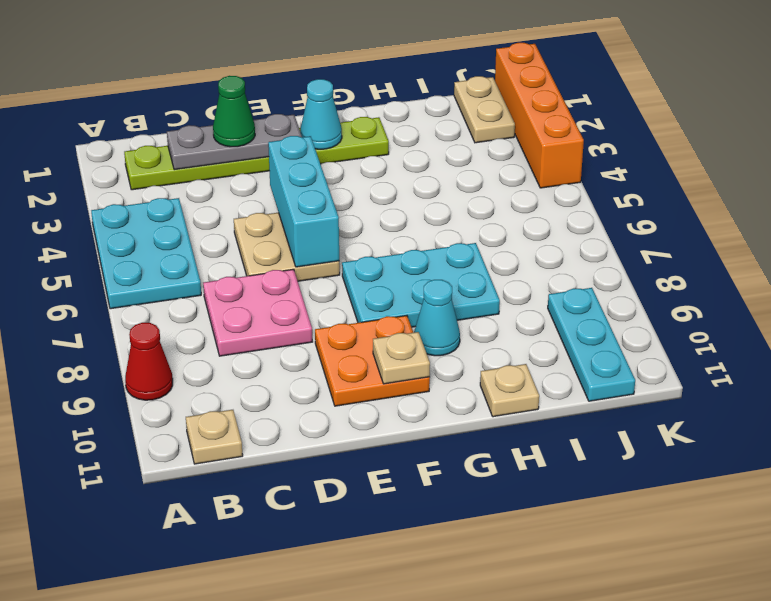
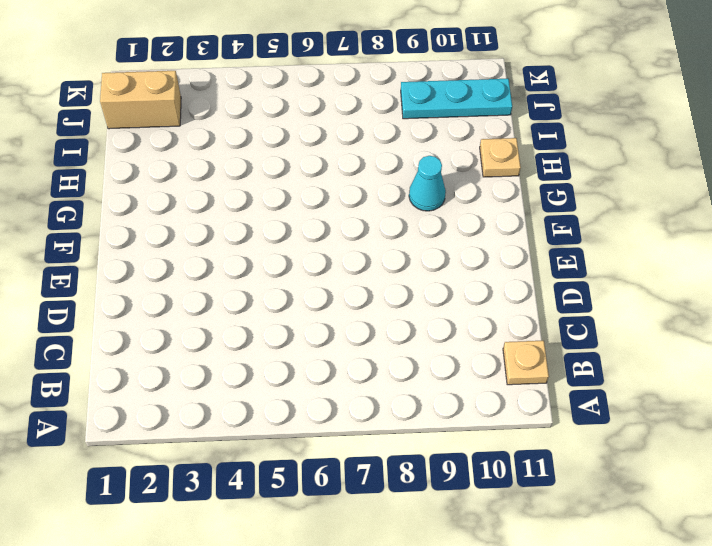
tan brick J1:J2 level 1 -> tan plate J1:J2 level 1
none -> cyan plate A4:B6 level 1
none -> red cone A9 level 1
none -> lime plate B2:G2 level 1

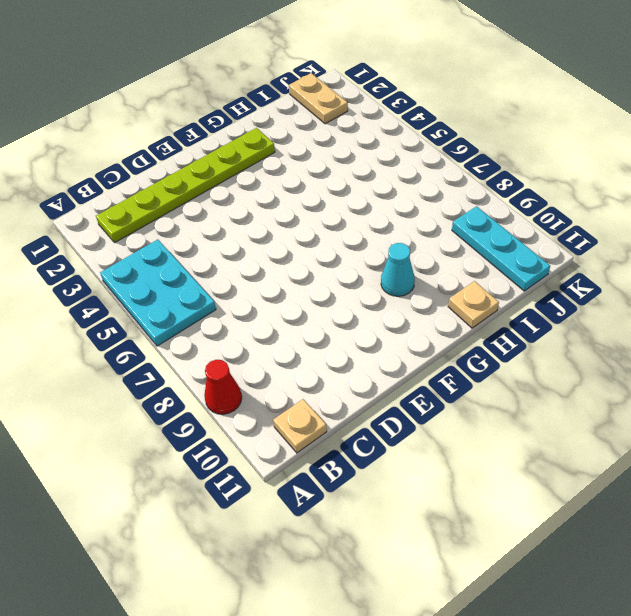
none -> pink plate C7:D8 level 1
none -> tan plate D5:E6 level 1
none -> orange plate E9:F10 level 1

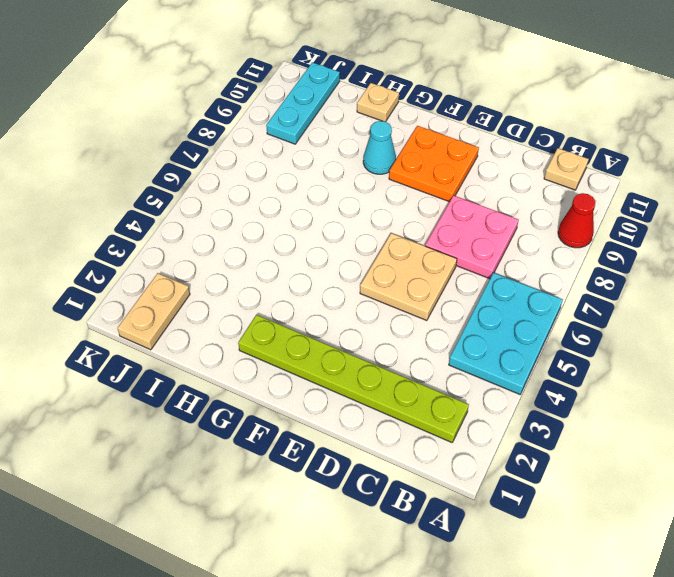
none -> cyan plate F7:H8 level 1
none -> orange brick K1:K4 level 1
none -> grey plate C2:E2 level 2

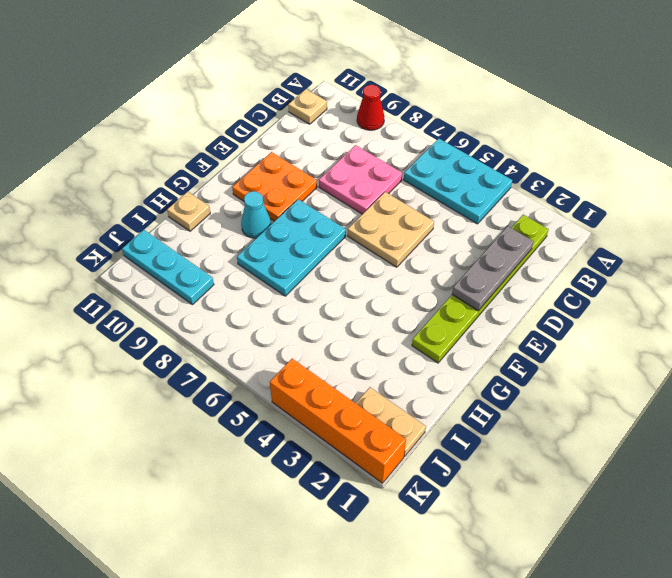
none -> cyan brick E4:E6 level 2
none -> cyan cone F2 level 2
none -> tan plate F10 level 2

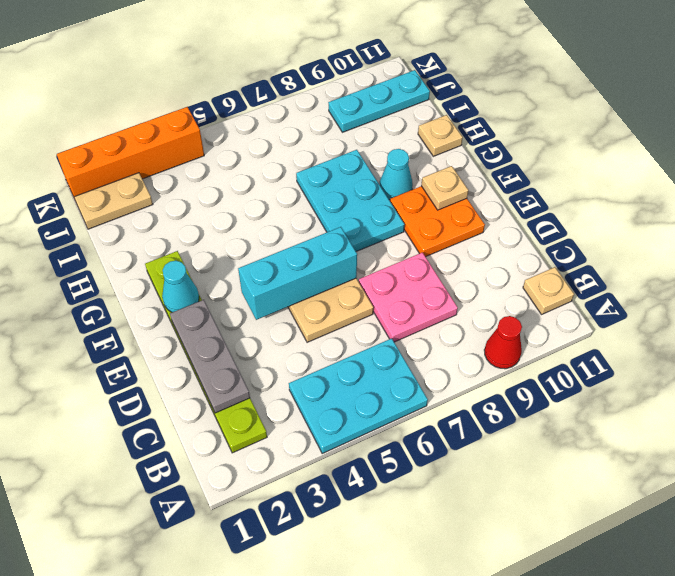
none -> green cone D2 level 3

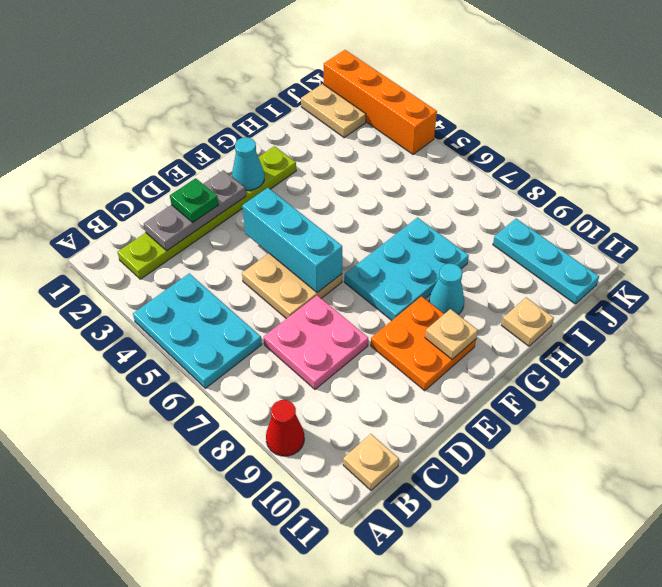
green plate D2 level 3 -> green cone D2 level 3

